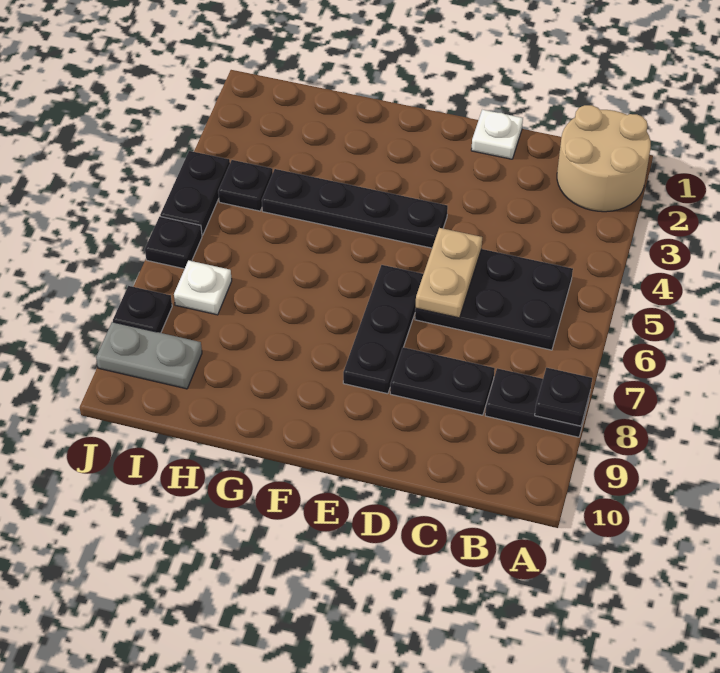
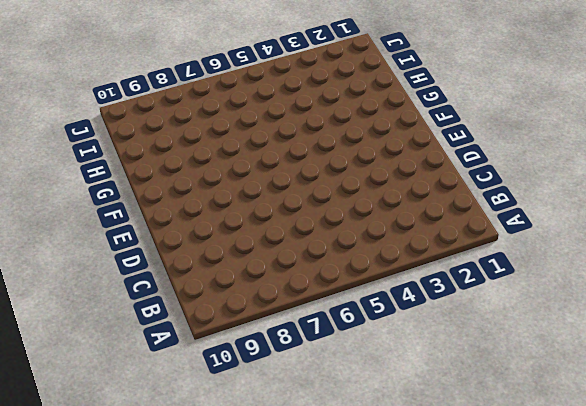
none -> tan round brick A1:B2 level 1
none -> black plate A8:B8 level 1
none -> black plate B5:D6 level 1

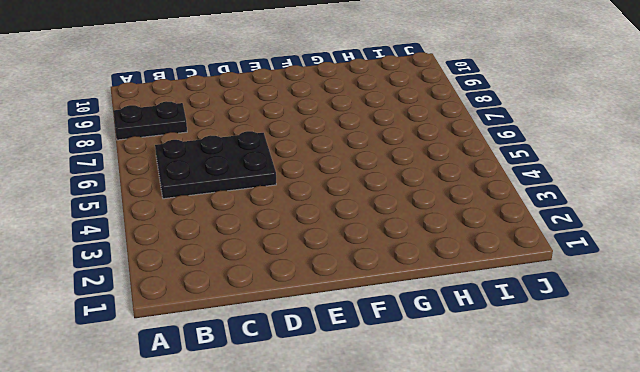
none -> tan round brick A1:B2 level 1
none -> black plate C8:D8 level 1
none -> white plate D1 level 1

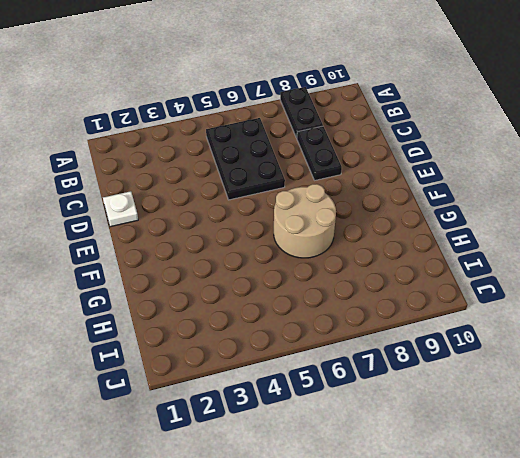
tan round brick F6:G7 level 1 -> tan round brick A1:B2 level 1
none -> black plate E4:H4 level 1
none -> black plate E6:E8 level 1
none -> black plate I4 level 1

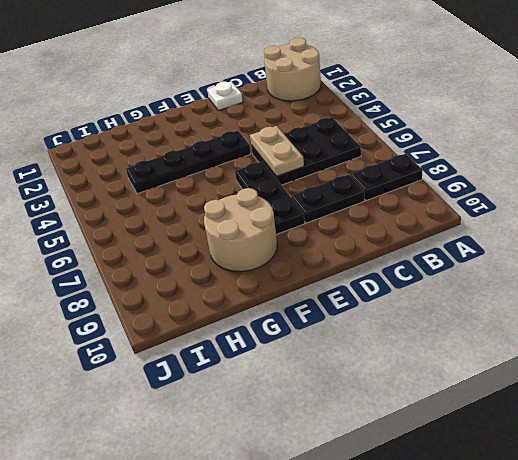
tan round brick F8:G9 level 1 -> none
none -> black plate I4 level 1
none -> white plate I7 level 1
none -> grey plate I9:J9 level 1

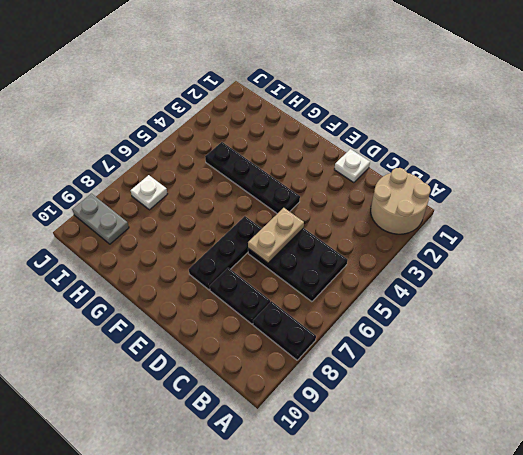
none -> black plate I4 level 1
none -> black plate J4:J5 level 1
none -> black plate J6 level 1

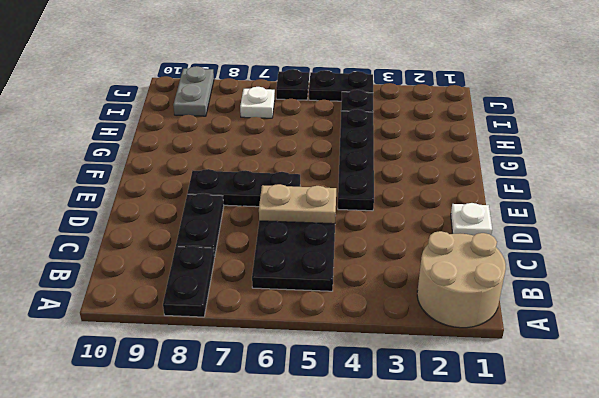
none -> black plate J8 level 1
none -> black plate A8 level 2

